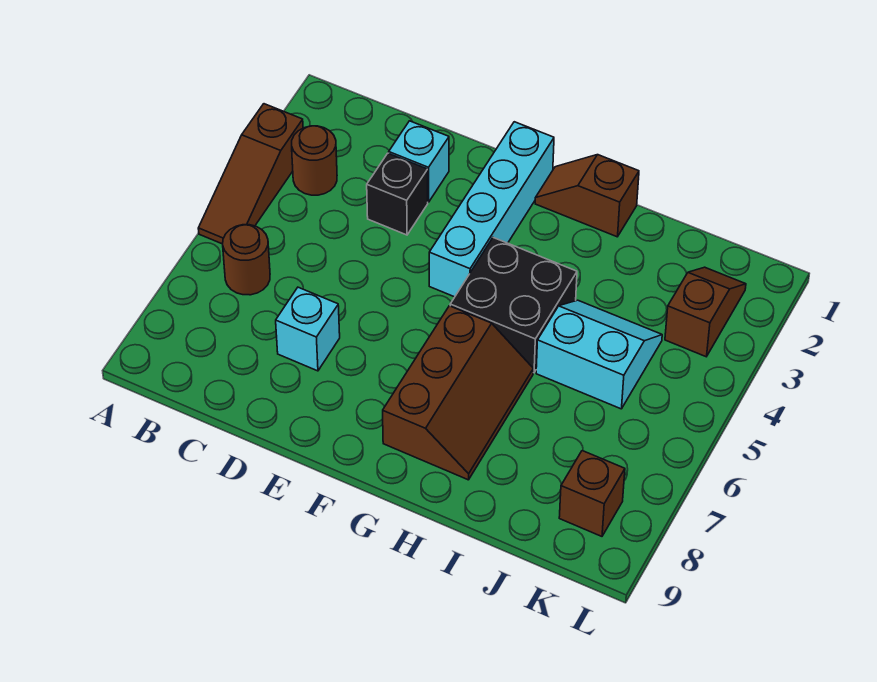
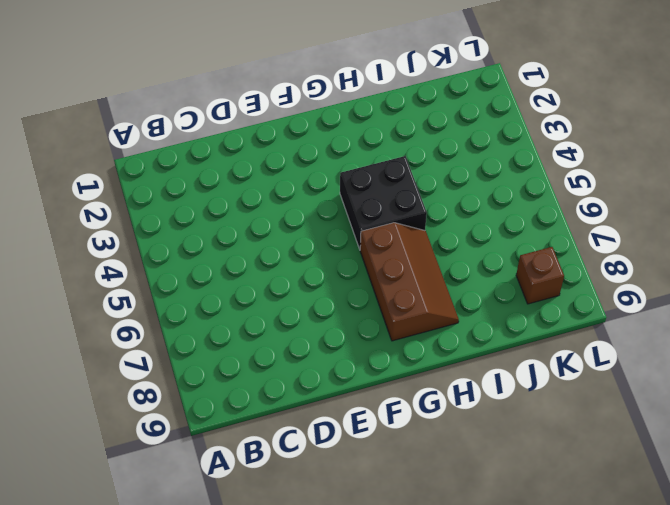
none -> brown slope A3:A5 level 1 top 3
none -> brown round brick B3 level 1
none -> brown round brick B6 level 1

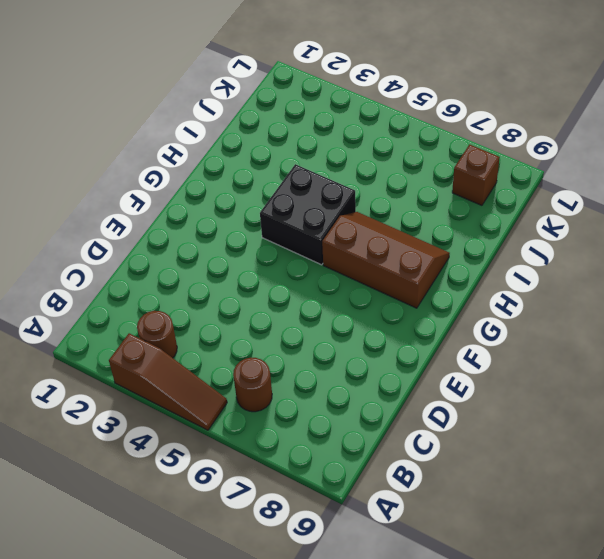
none -> cyan brick D2 level 1
none -> black brick D3 level 1
none -> cyan brick D7 level 1

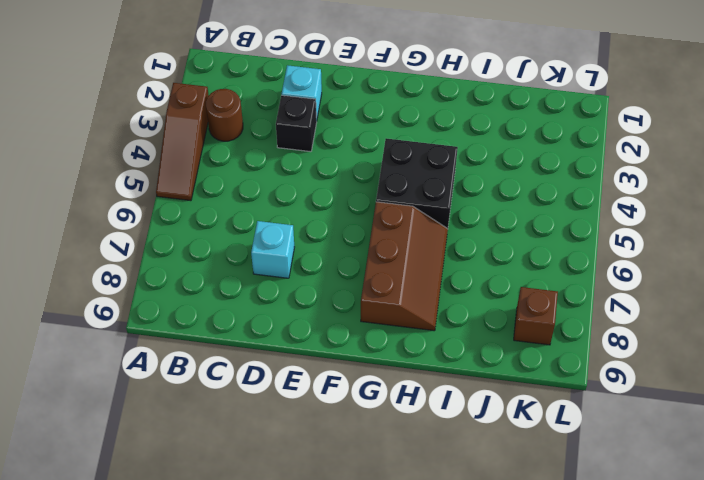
none -> brown round brick B6 level 1
none -> cyan brick F1:F4 level 1
none -> brown slope G1:H1 level 1 top H

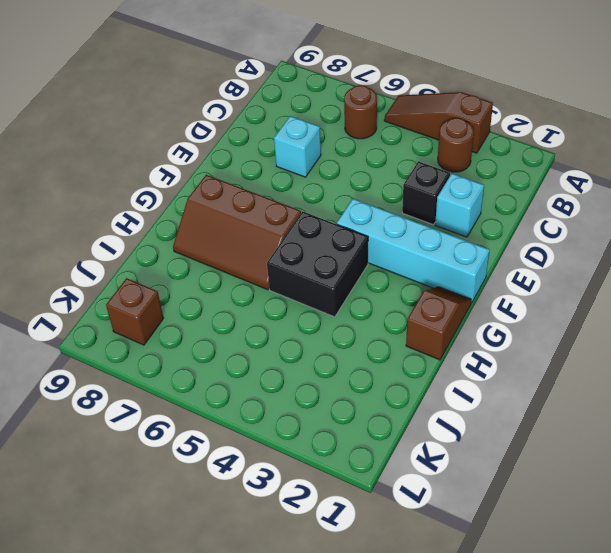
none -> cyan slope I4:J5 level 1 top 5
none -> brown slope K2:K3 level 1 top 3

